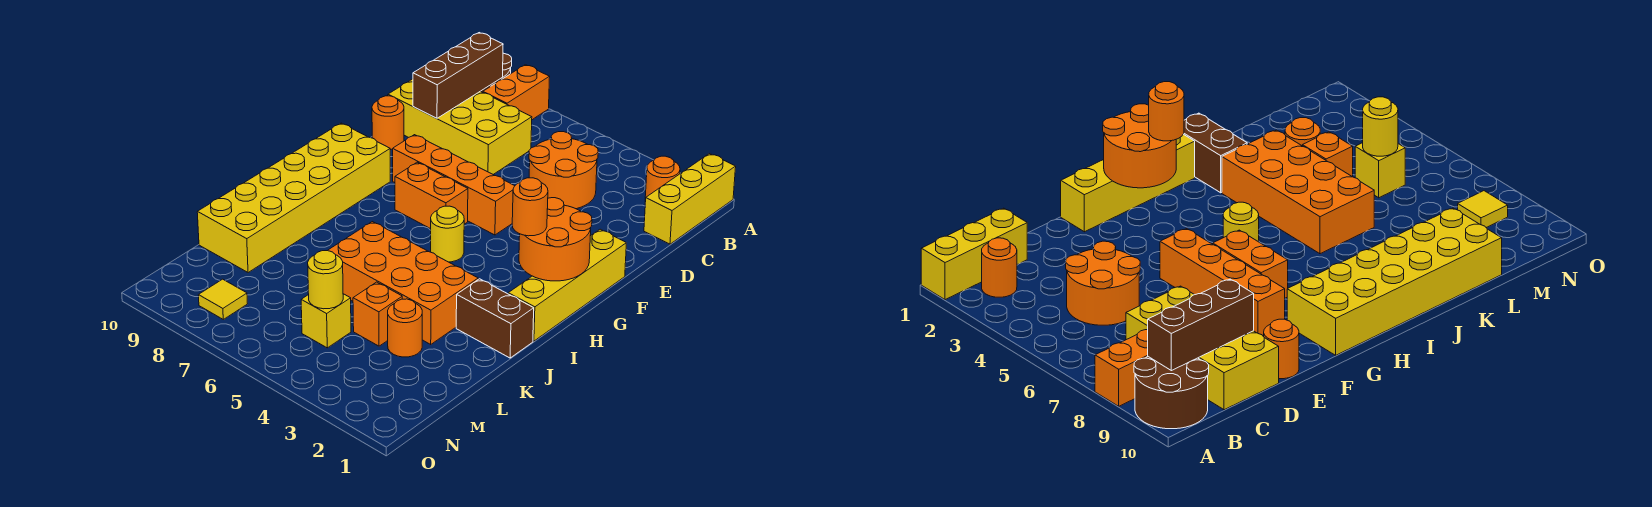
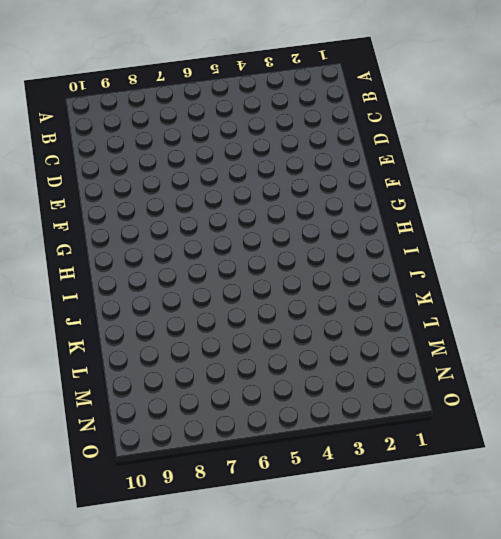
none -> yellow brick A1:C1 level 1
none -> orange brick A8:B8 level 1
none -> brown round brick A9:B10 level 1

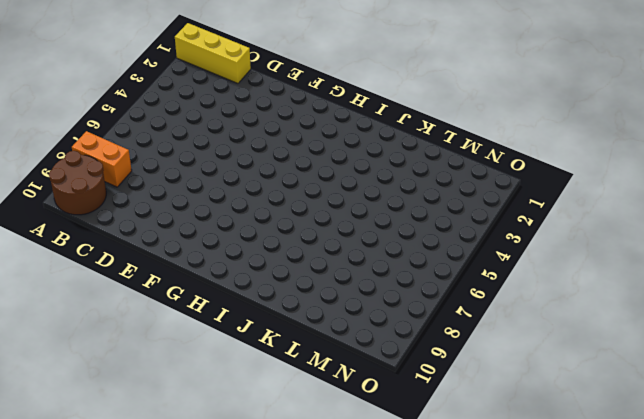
none -> orange round brick B2 level 1
none -> orange round brick C4:D5 level 1
none -> yellow brick C7:D10 level 1

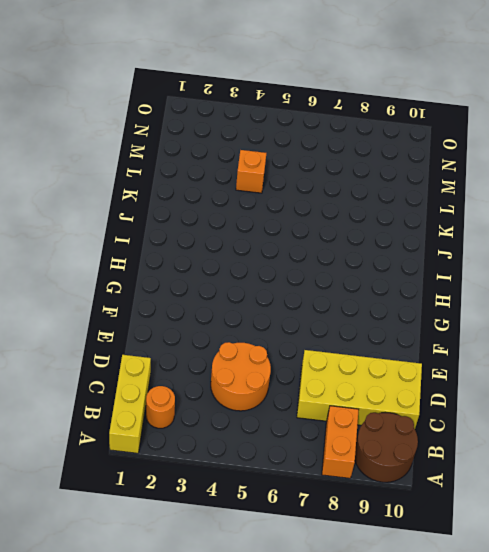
none -> orange round brick E10 level 1
none -> yellow brick F1:I1 level 1
none -> orange brick F5:F8 level 1

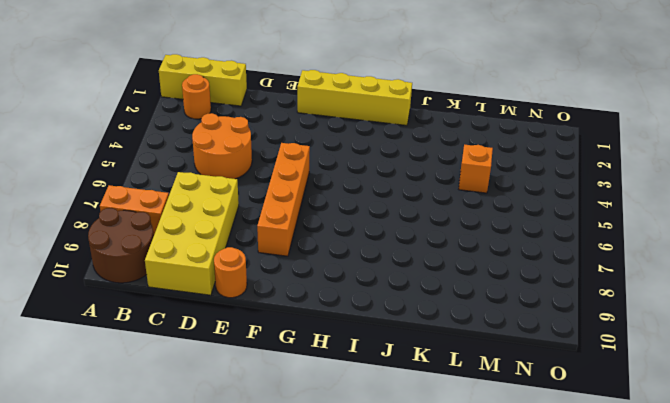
none -> orange brick G6:G7 level 1
none -> yellow brick G9:L10 level 1
none -> yellow round brick H5 level 1

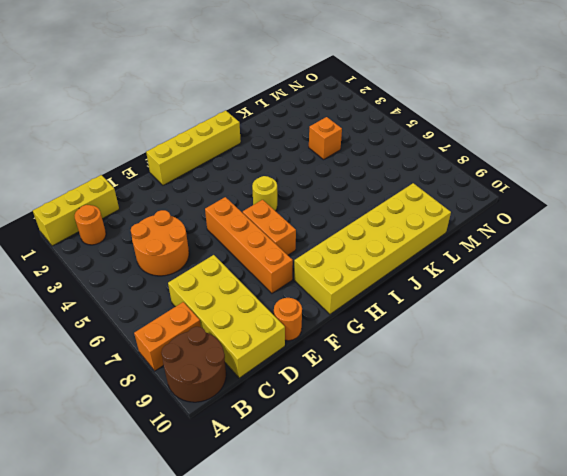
none -> brown brick J1:J2 level 1
none -> orange brick J3:K6 level 1
none -> orange round brick L3 level 1

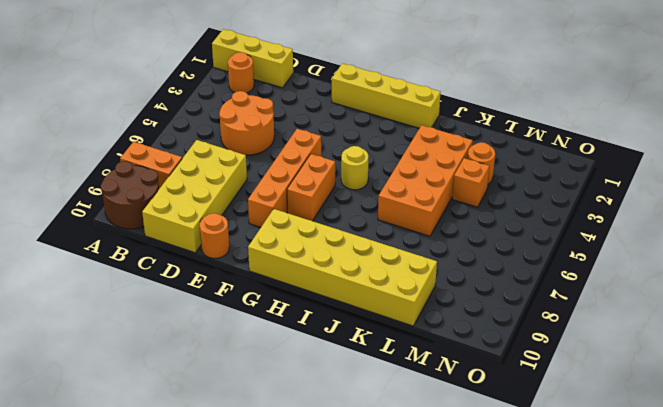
none -> brown brick J1:J2 level 1
none -> yellow brick M5 level 1
none -> yellow tile N8 level 1

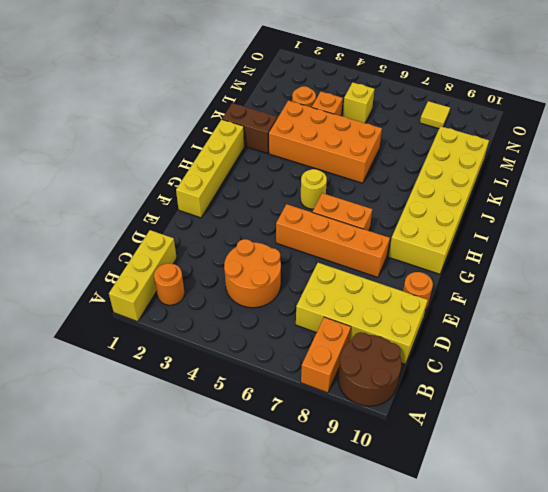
none -> brown brick B9:D9 level 2
none -> orange round brick G1:H2 level 2
none -> yellow round brick M5 level 2

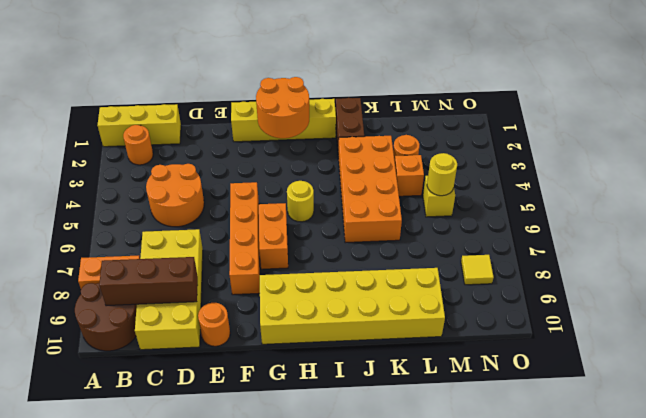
none -> orange round brick H2 level 3

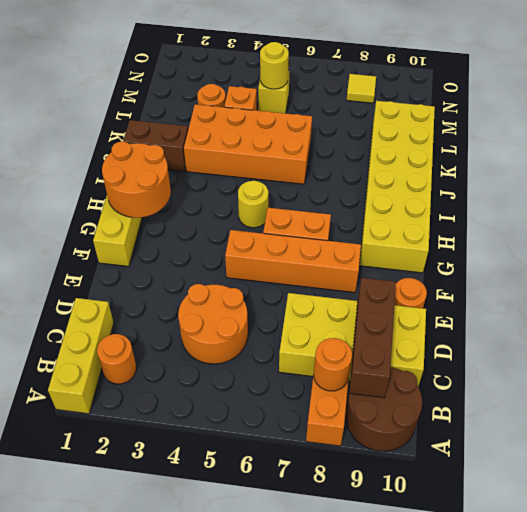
orange round brick B8 level 2 -> orange round brick H2 level 3

